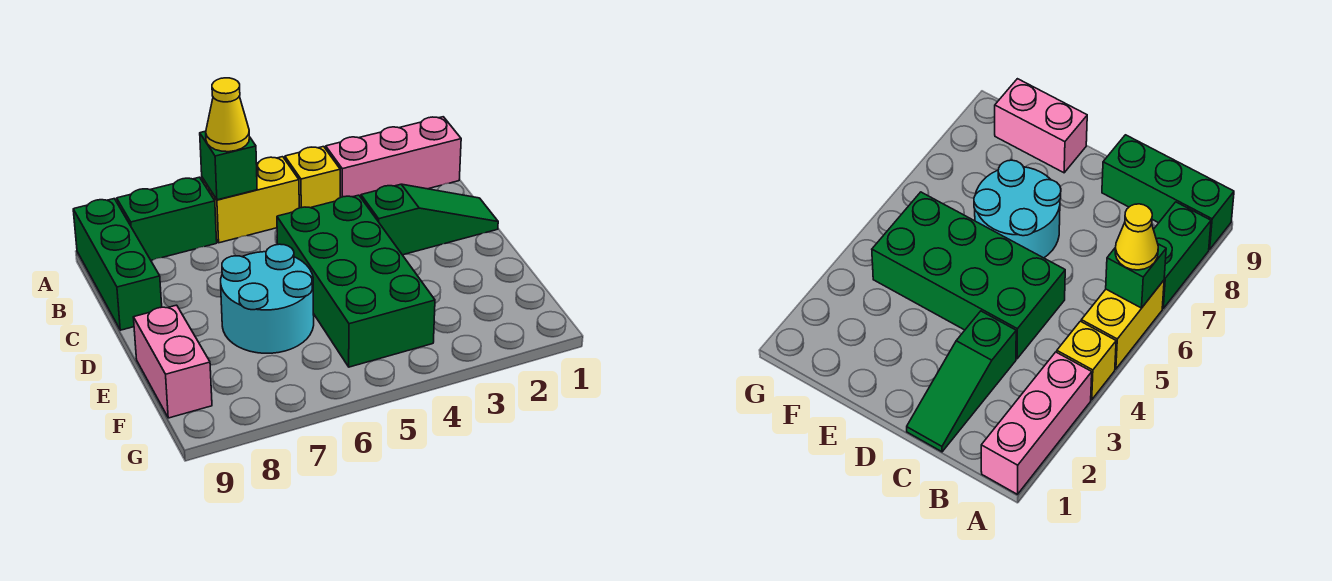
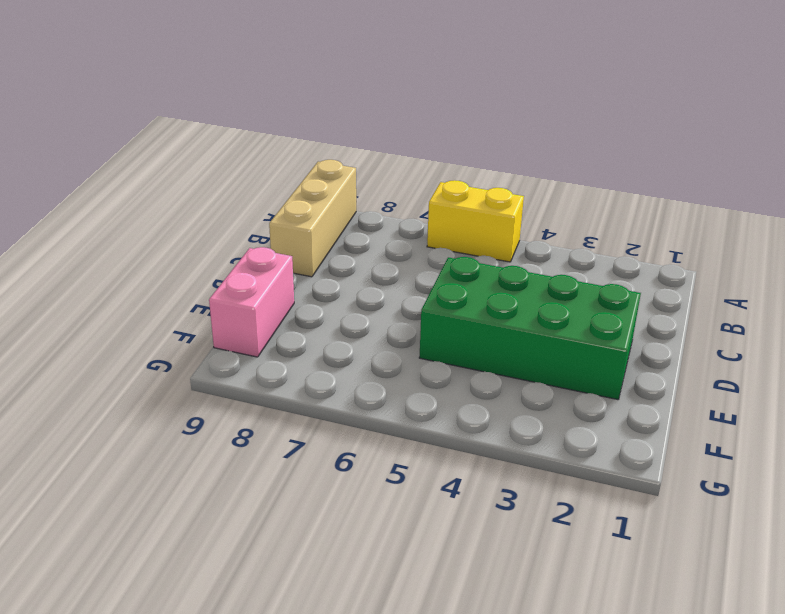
tan brick A9:C9 level 1 -> green brick A9:C9 level 1
green brick D2:E5 level 1 -> green brick C4:F5 level 1
none -> pink brick A1:A3 level 1
none -> yellow brick A4 level 1

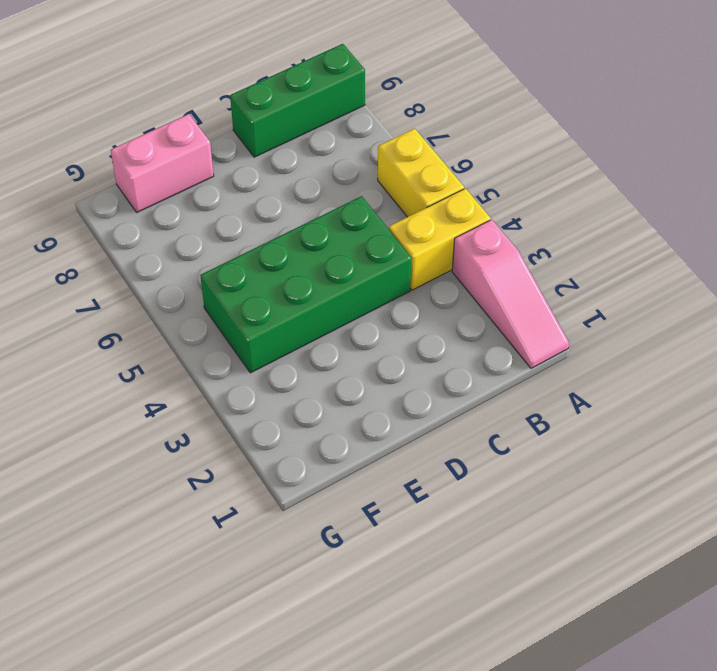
pink slope A1:A3 level 1 top 3 -> pink brick A1:A3 level 1
yellow brick A4:B4 level 1 -> yellow brick A4 level 1
none -> green brick A7:A8 level 1
none -> green slope C1:C3 level 1 top 3

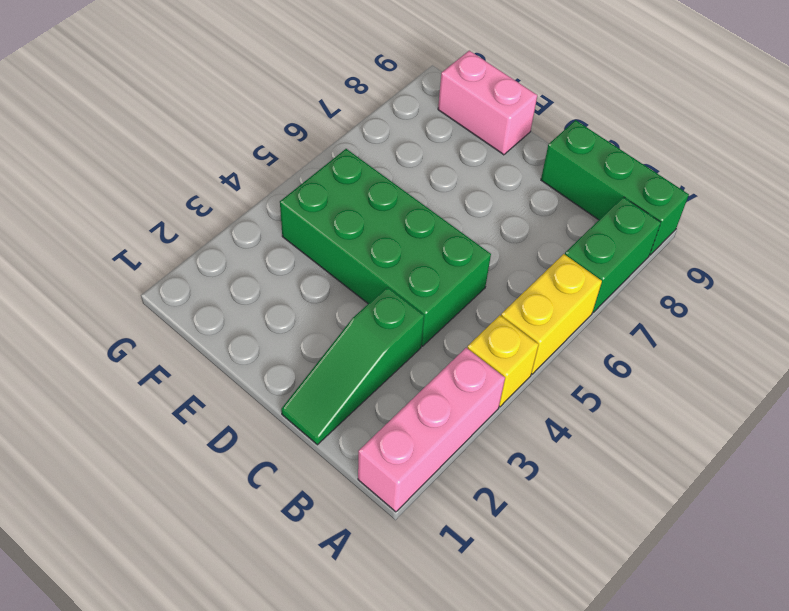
none -> cyan round brick D6:E7 level 1
none -> green brick A6 level 2

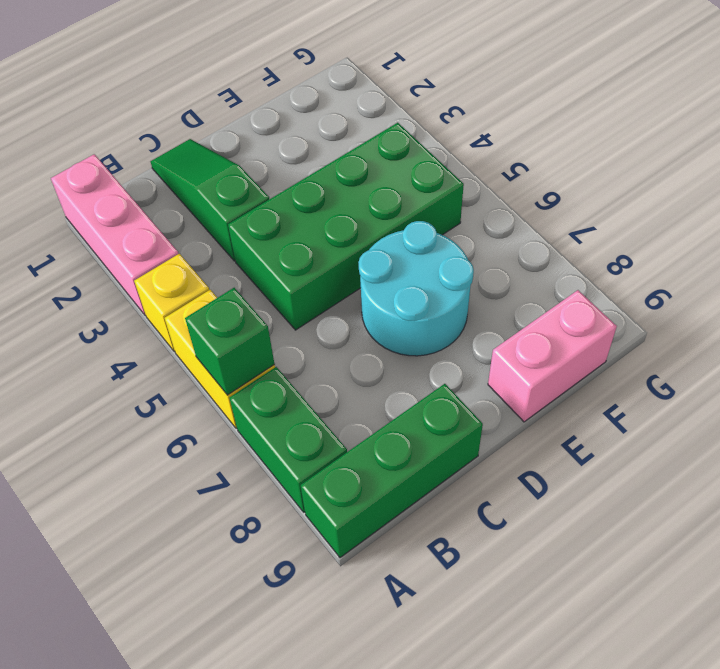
none -> yellow cone A6 level 3

